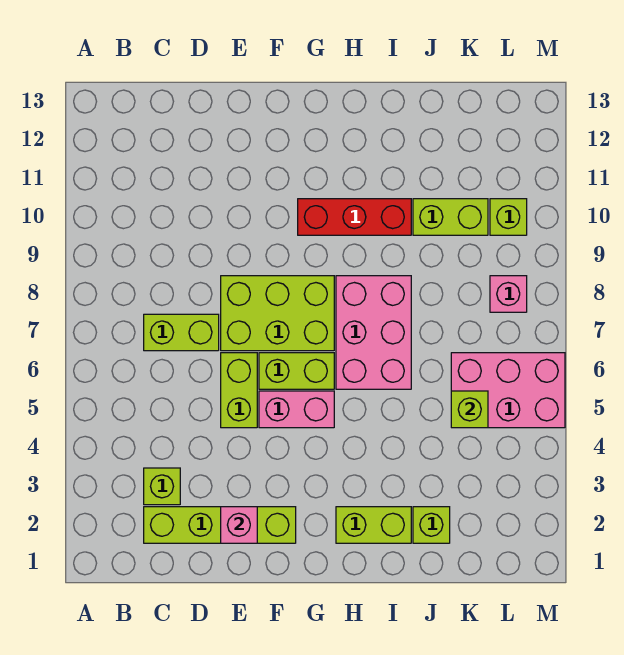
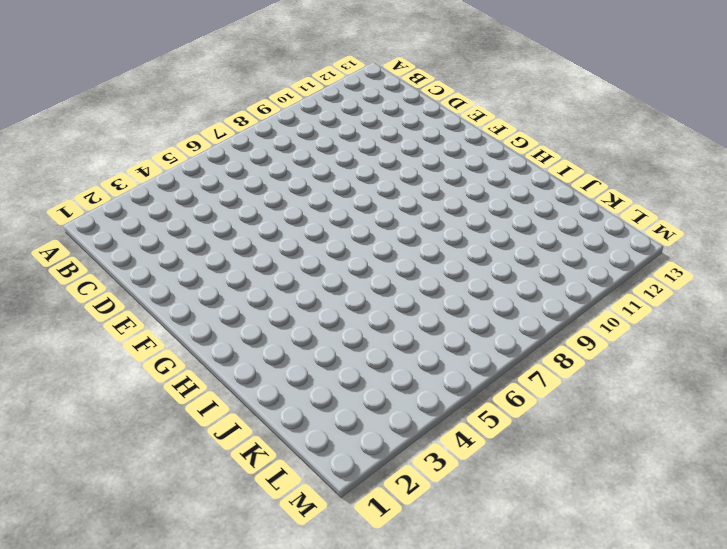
none -> lime brick C2:F2 level 1
none -> lime brick C3 level 1
none -> lime brick C7:D7 level 1

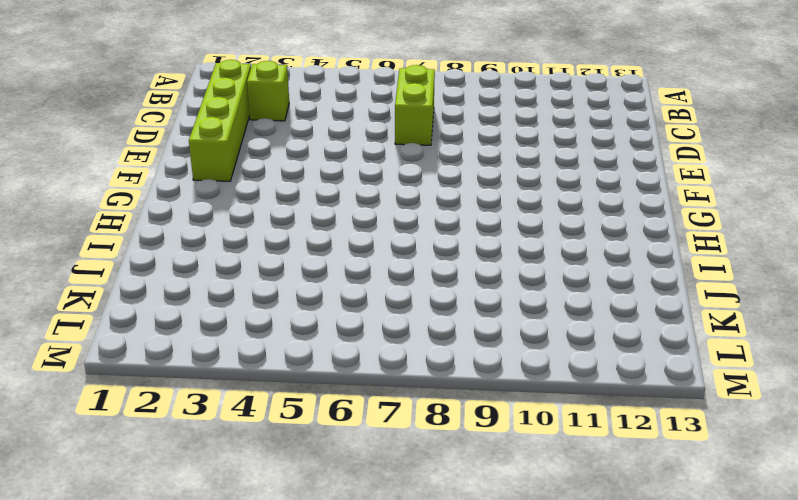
none -> lime brick E5:E6 level 1
none -> lime brick E7:G8 level 1
none -> pink brick F5:G5 level 1

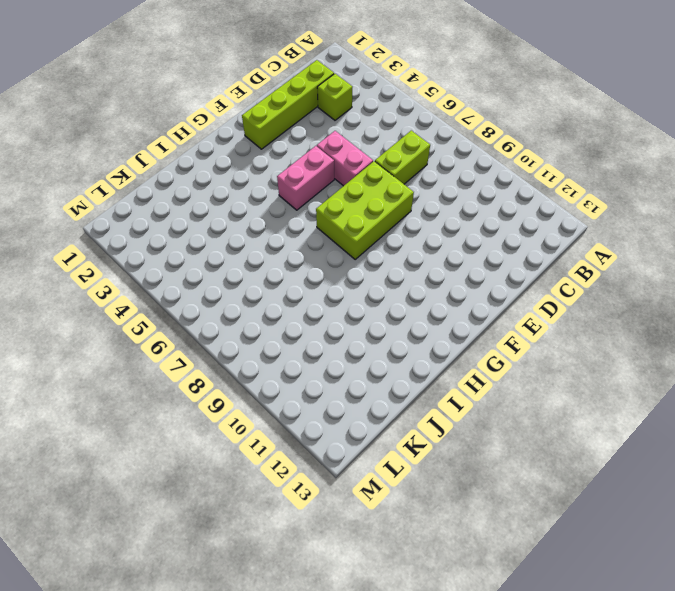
pink brick E5:E6 level 1 -> lime brick E5:E6 level 1
none -> lime brick F6:G6 level 1
none -> red brick G10:I10 level 1
none -> lime brick H2:I2 level 1

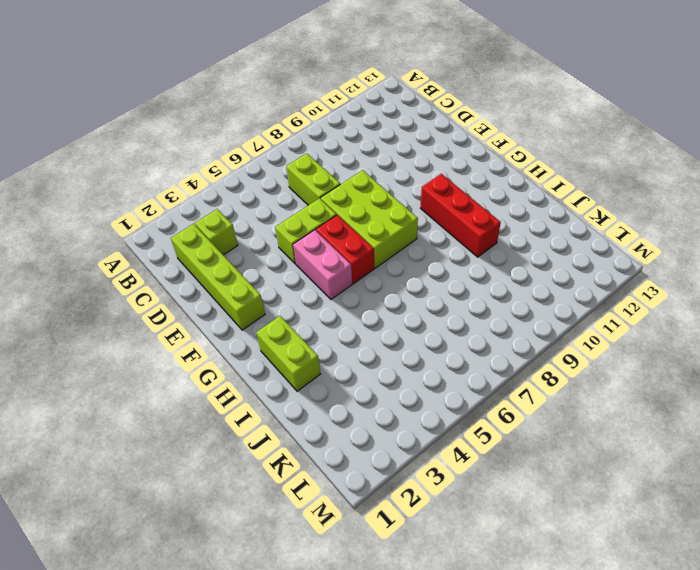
red brick F6:G6 level 1 -> lime brick F6:G6 level 1
none -> pink brick H6:I8 level 1
none -> lime brick J2 level 1
none -> lime brick J10:K10 level 1

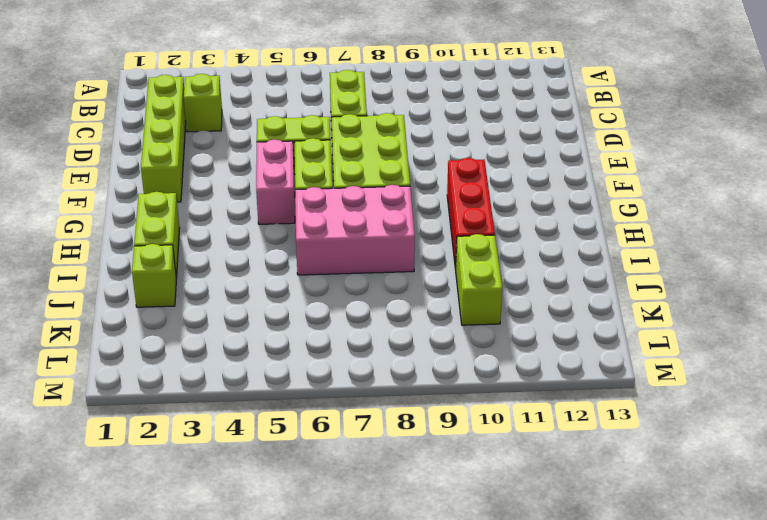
none -> pink brick K5:M6 level 1
none -> pink brick L8 level 1
none -> lime brick L10 level 1

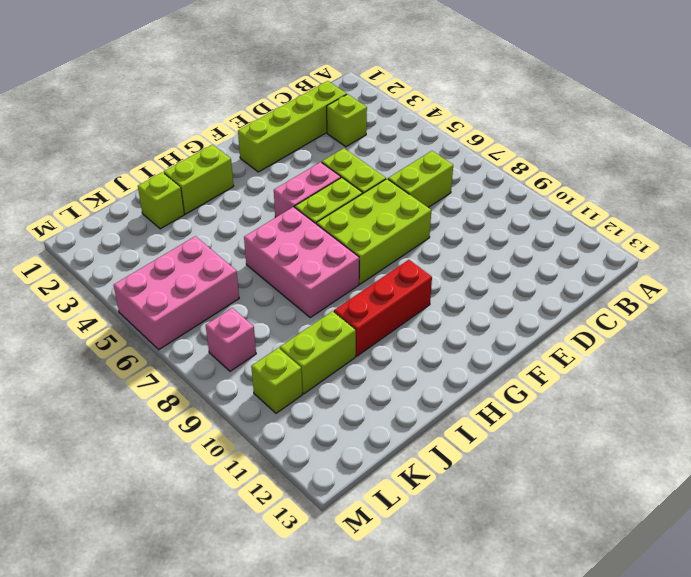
none -> pink brick E2 level 2
none -> lime brick K5 level 2

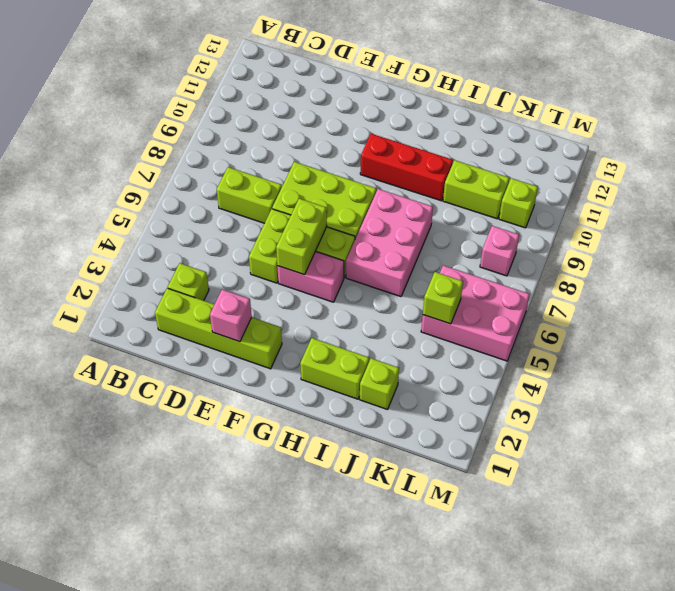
lime brick F5:F6 level 2 -> none

